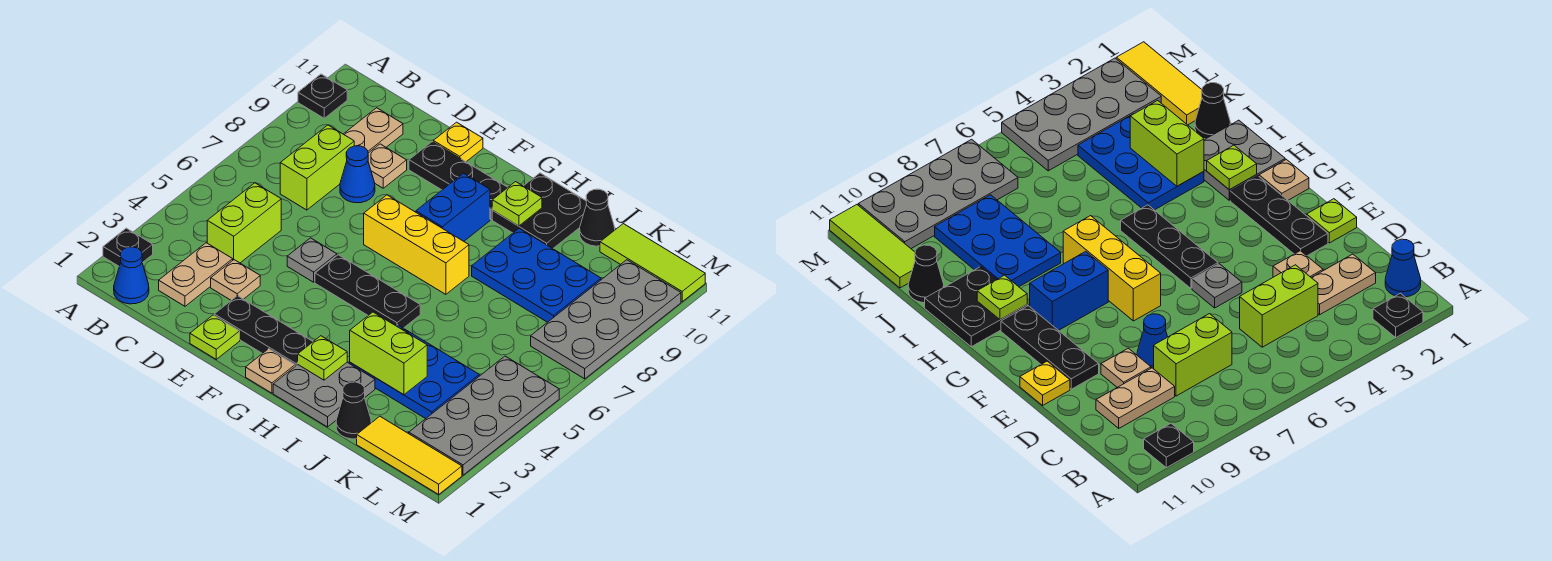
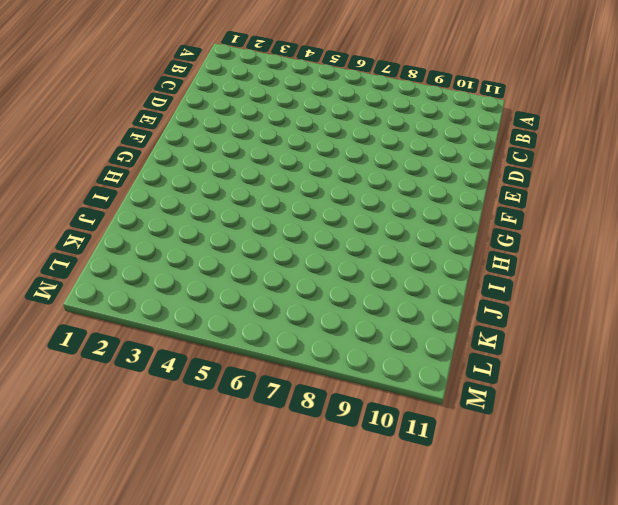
none -> black plate A2 level 1
none -> black plate A10 level 1
none -> blue cone B1 level 1
none -> tan plate C2:C3 level 1

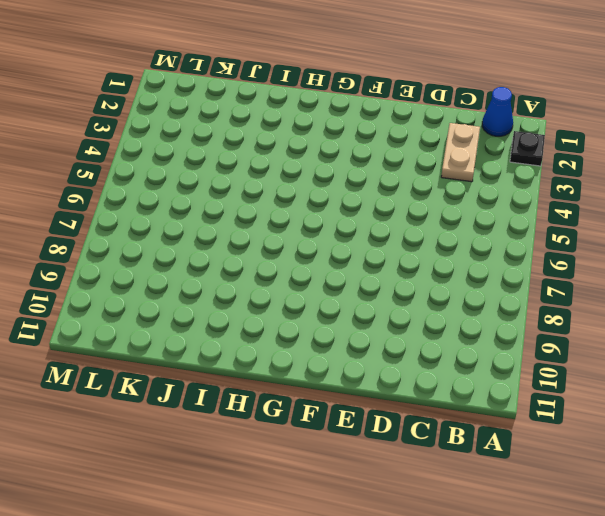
none -> black plate A10 level 1
none -> lime brick C4:C5 level 1
none -> lime brick C7:C8 level 1
none -> tan plate C9:C10 level 1

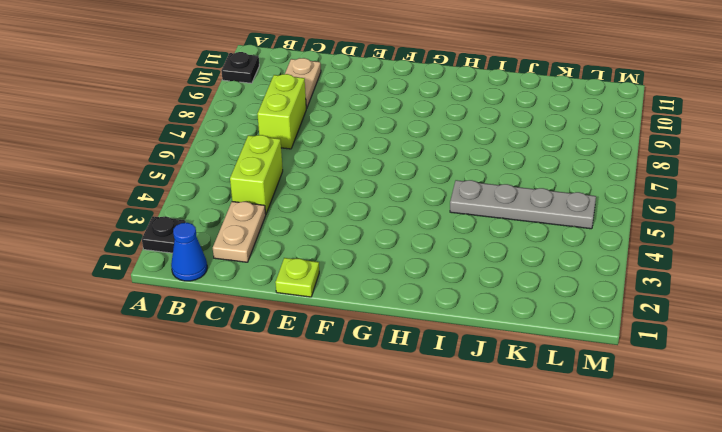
grey plate I5:L5 level 1 -> grey plate L2:M5 level 1
none -> tan plate D3 level 1
none -> blue cone D8 level 1
none -> tan plate D9 level 1
none -> black plate E2:G2 level 1

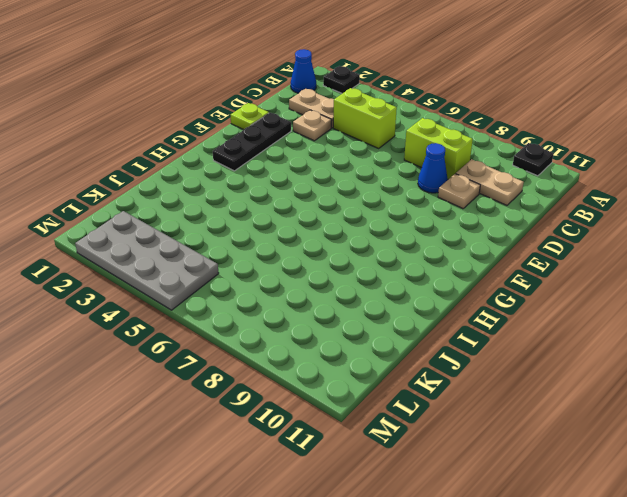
none -> grey plate E5 level 1
none -> black plate E10:G10 level 1
none -> yellow plate E11 level 1
none -> black plate F5:H5 level 1

